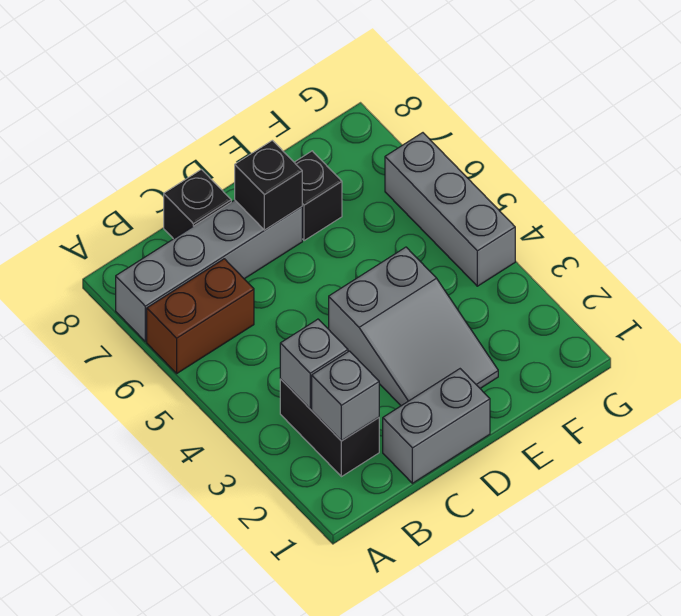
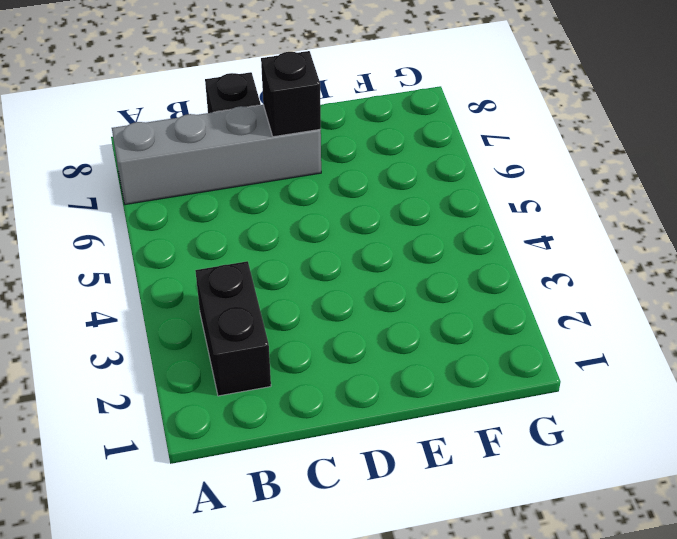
none -> brown brick A6:B6 level 1
none -> grey brick C1:D1 level 1

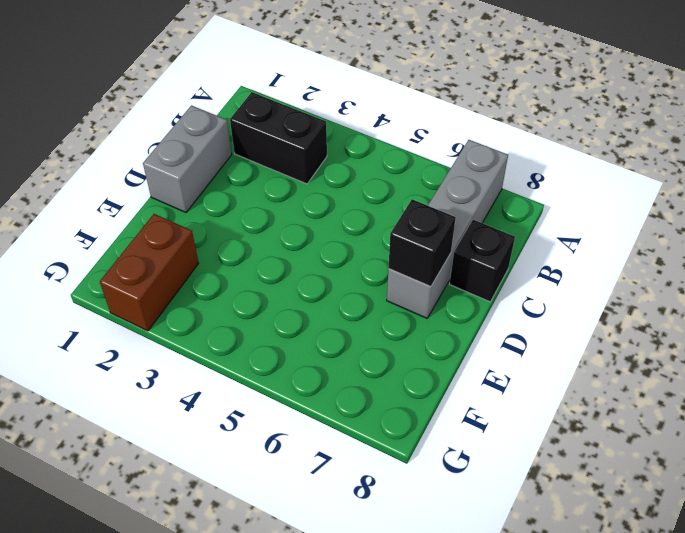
brown brick F2:G2 level 1 -> brown brick A6:B6 level 1
none -> grey slope D2:E4 level 1 top 4
none -> black brick E7 level 1

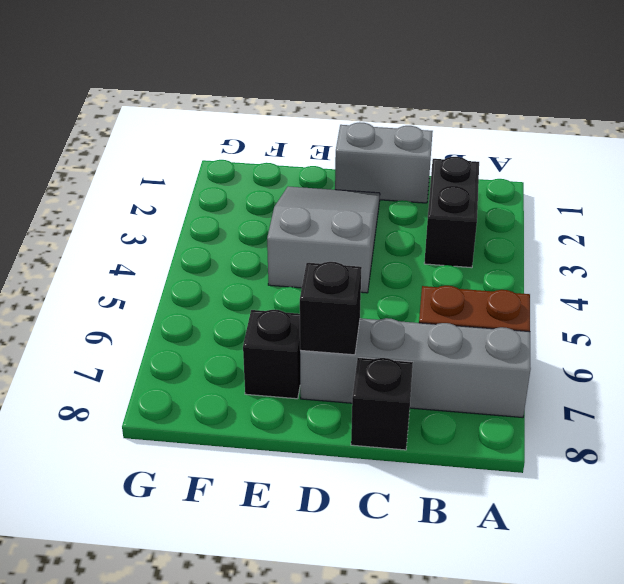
none -> grey brick G4:G6 level 1
none -> grey brick B2 level 2

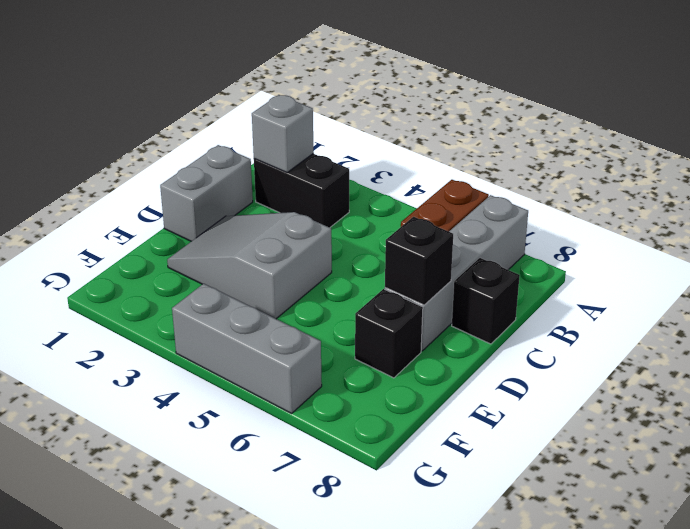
none -> grey brick B3 level 2

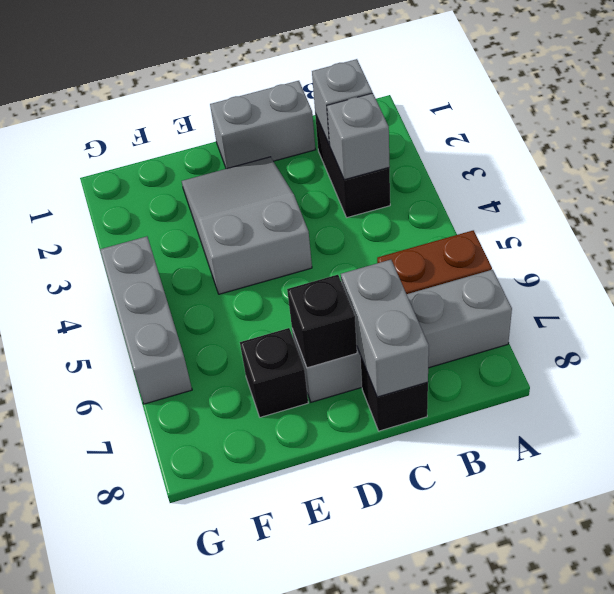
grey brick C7:C8 level 2 -> none

